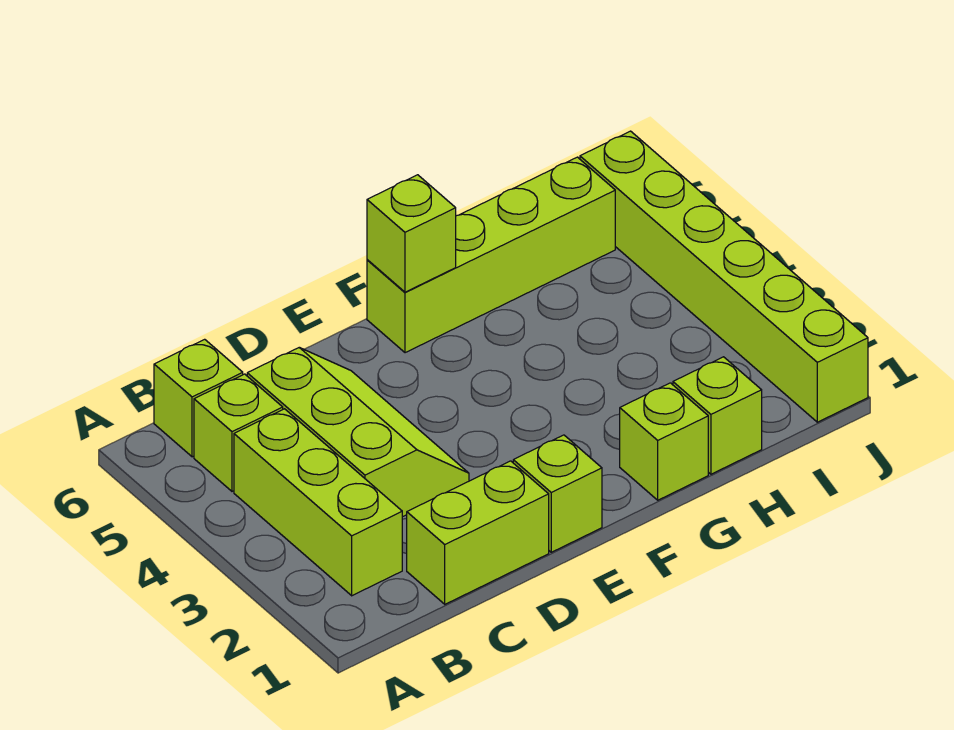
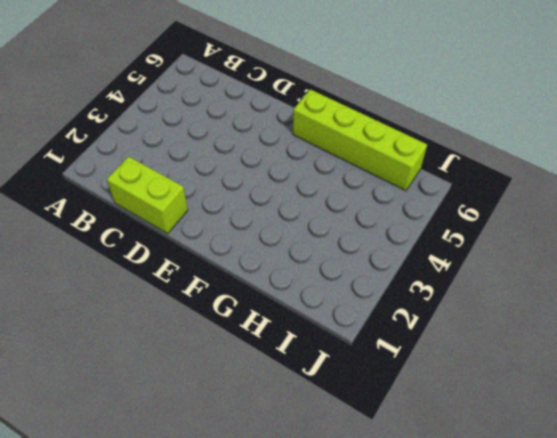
none -> lime brick B2:B4 level 1
none -> lime brick B5 level 1

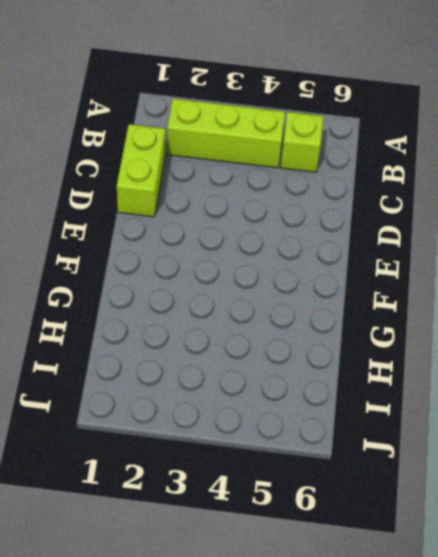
none -> lime brick B6 level 1
none -> lime slope C3:D5 level 1 top C

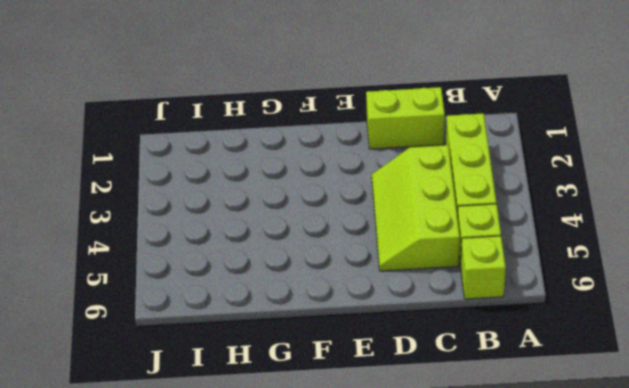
none -> lime brick E1 level 1
none -> lime brick F6:I6 level 1

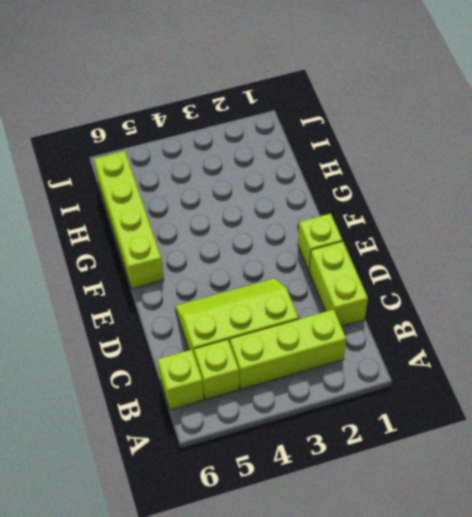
none -> lime brick G1 level 1
none -> lime brick H1 level 1

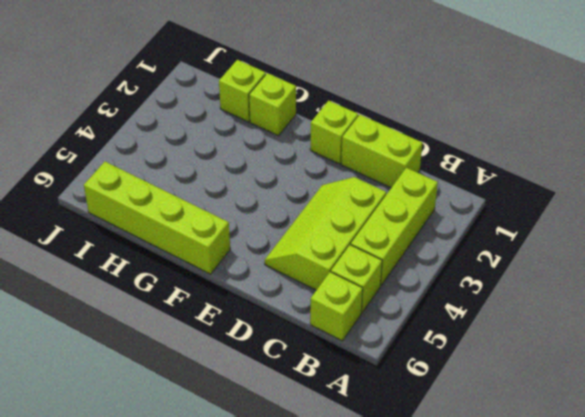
none -> lime brick J1:J6 level 1
none -> lime brick F6 level 2

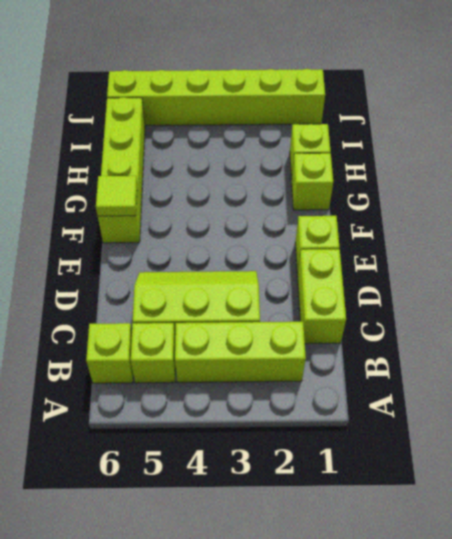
lime tile F6 level 2 -> lime brick F6 level 2

